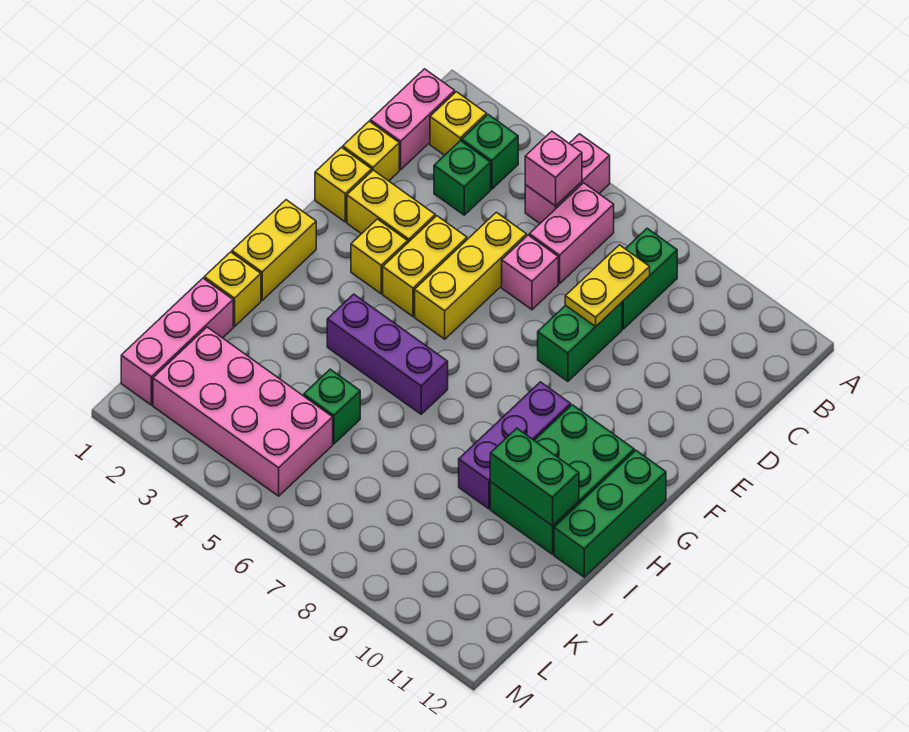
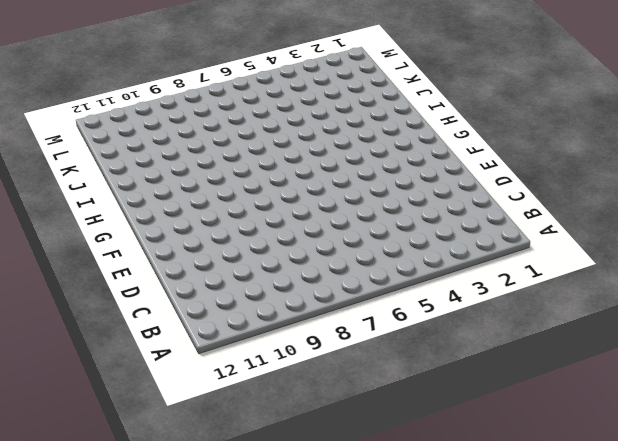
none -> pink brick A5:B5 level 1
none -> pink brick B1:C1 level 1
none -> yellow brick B2 level 1

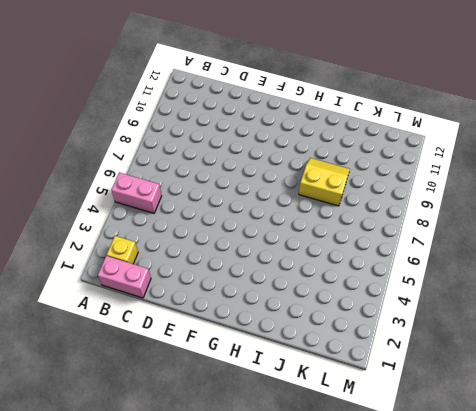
yellow slope I8:J9 level 1 top 8 -> purple brick G9:I9 level 1
none -> green brick B3 level 1
none -> pink brick B6:C6 level 1
none -> green brick B8:C8 level 1

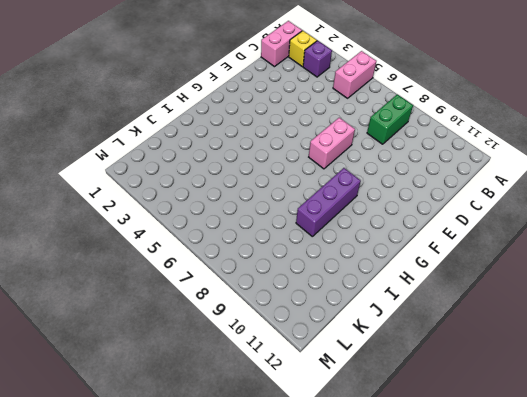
purple brick B3 level 1 -> green brick B3 level 1
pink brick E7:F7 level 1 -> pink brick B6:C6 level 1
none -> green brick C3 level 1
none -> yellow brick D1 level 1
none -> yellow brick D5:F5 level 1

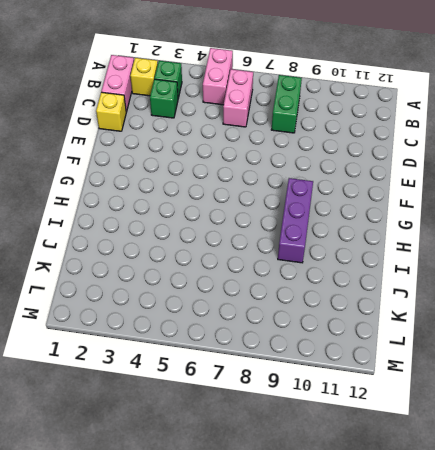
none -> yellow brick D5:F5 level 1
none -> pink brick D6 level 1
none -> green brick D8:E8 level 1

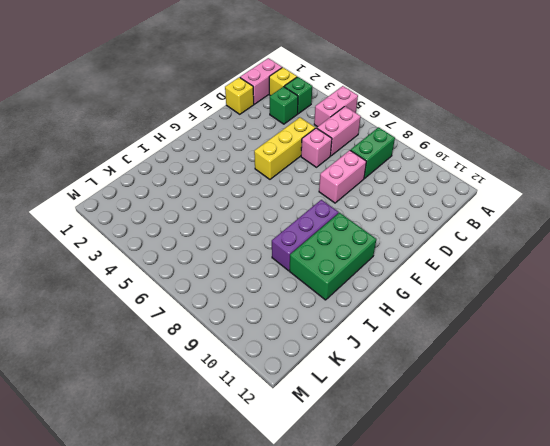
pink brick D8:E8 level 1 -> green brick D8:E8 level 1
none -> yellow brick E1 level 1
none -> yellow brick E2:E3 level 1
none -> yellow brick E4:F4 level 1

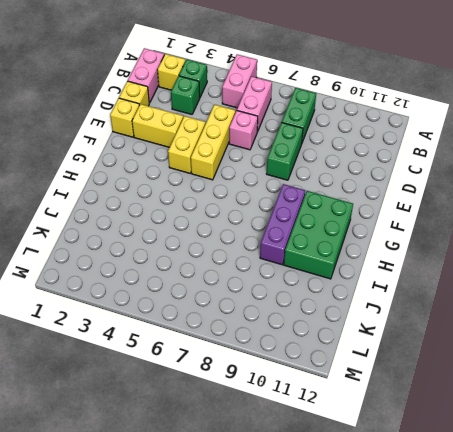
none -> yellow brick F3 level 1
none -> yellow brick G1:H1 level 1
none -> green brick G12:I12 level 1

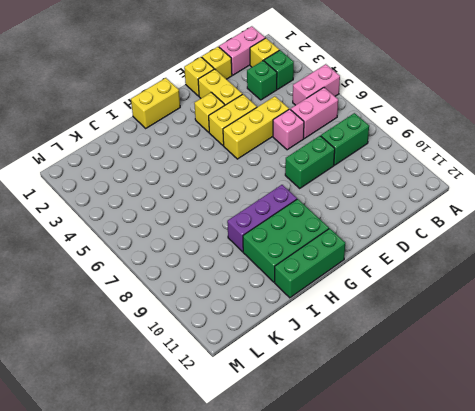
none -> purple brick H4:H6 level 1
none -> yellow brick I1 level 1
none -> pink brick J1:L1 level 1

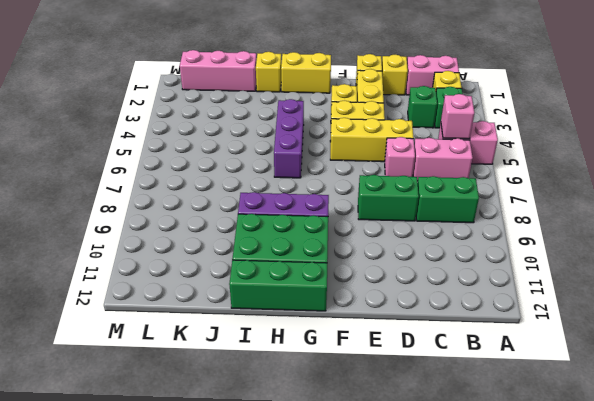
none -> green brick J5 level 1
none -> pink brick K2:L5 level 1
none -> yellow plate C8:D8 level 2

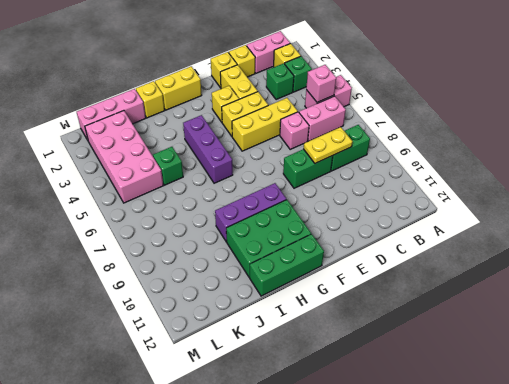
none -> green brick I10:I11 level 2

